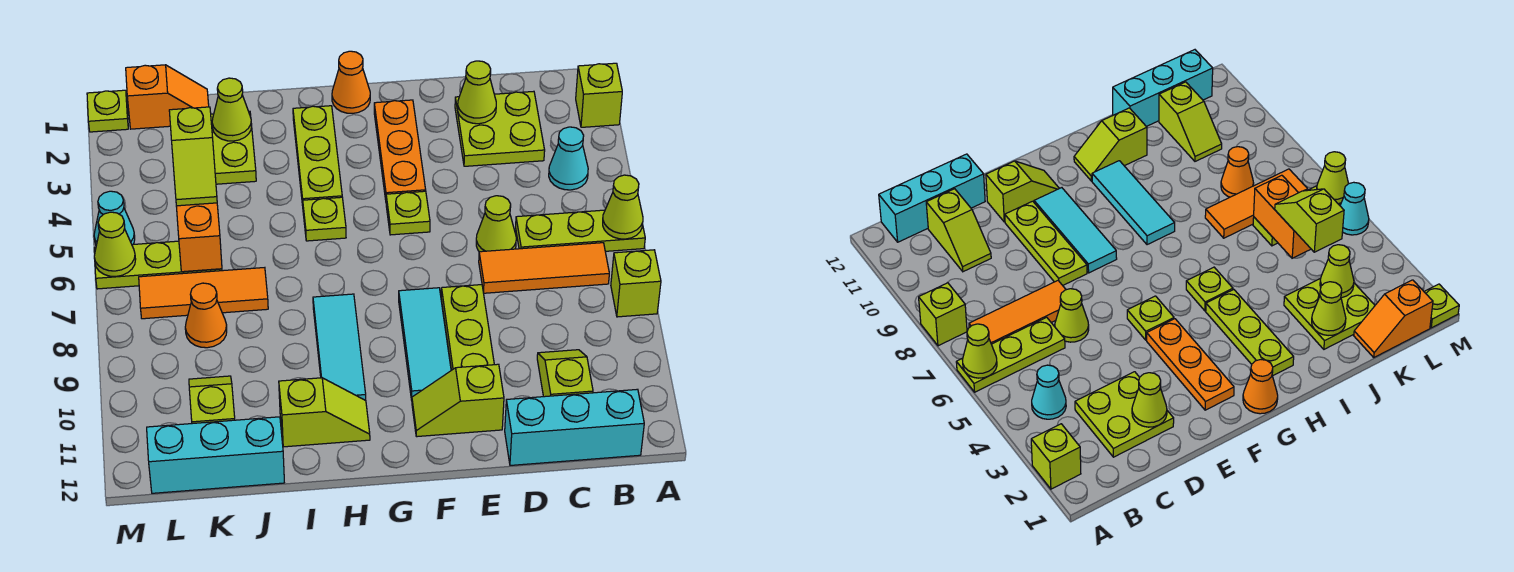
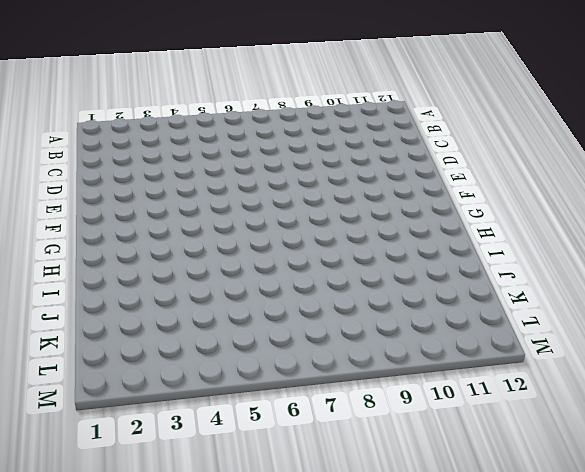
none -> lime brick A2 level 1
none -> lime plate A6:C6 level 1
none -> lime brick A8 level 1
none -> cyan cone B4 level 1

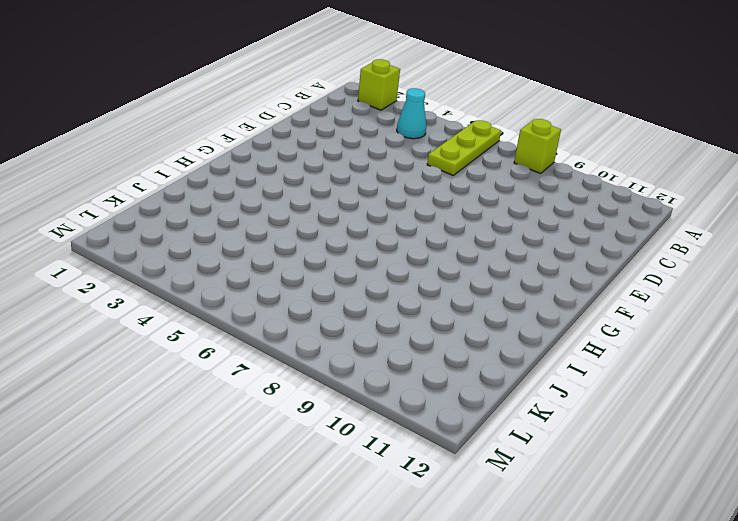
none -> orange tile B7:D7 level 1
none -> cyan brick B12:D12 level 1
none -> lime plate C2:D3 level 1
none -> lime slope C10:C11 level 1 top 11

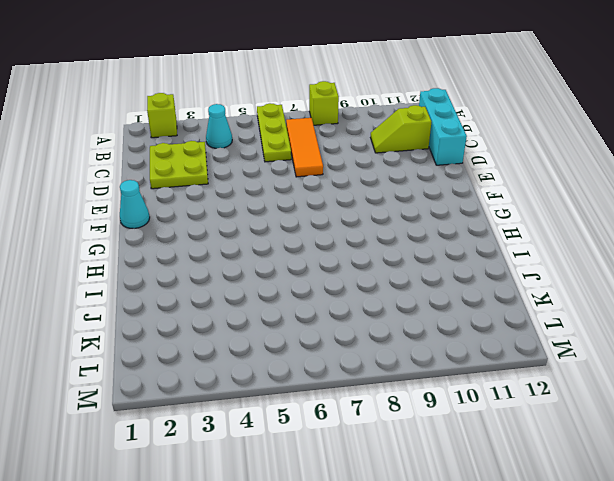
cyan cone F1 level 1 -> cyan cone M5 level 1
none -> lime cone D6 level 1
none -> lime plate E8:E10 level 1
none -> lime slope E11:F11 level 1 top E
none -> orange plate F2:F4 level 1

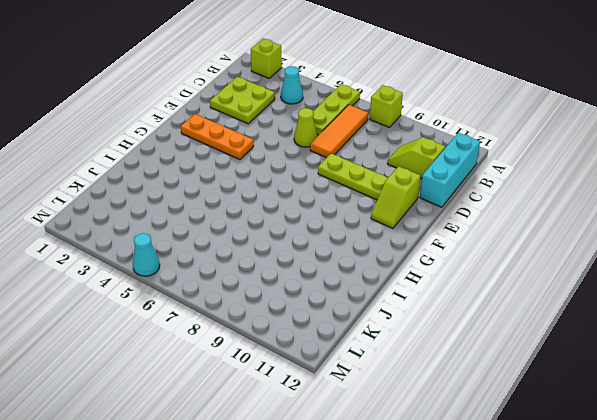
none -> lime plate F5 level 1
none -> cyan tile F8:F10 level 1
none -> orange cone G1 level 1
none -> lime plate H2:H4 level 1

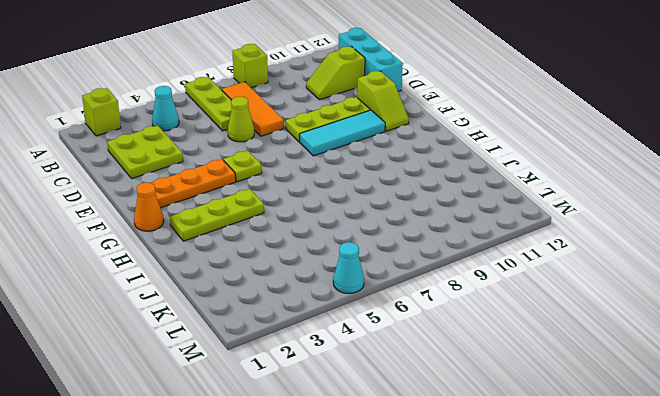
none -> lime plate H5 level 1
none -> cyan tile H8:H10 level 1
none -> lime slope H11:I11 level 1 top I
none -> lime plate J2:K3 level 1

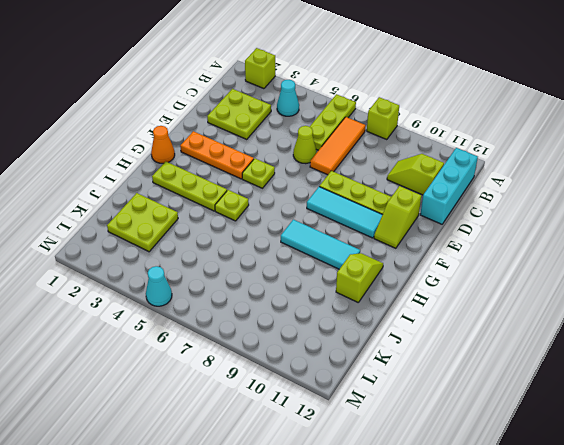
none -> orange tile J7:L7 level 1
none -> cyan brick J12:L12 level 1
none -> orange slope K1:L1 level 1 top L
none -> lime plate K6:M6 level 1

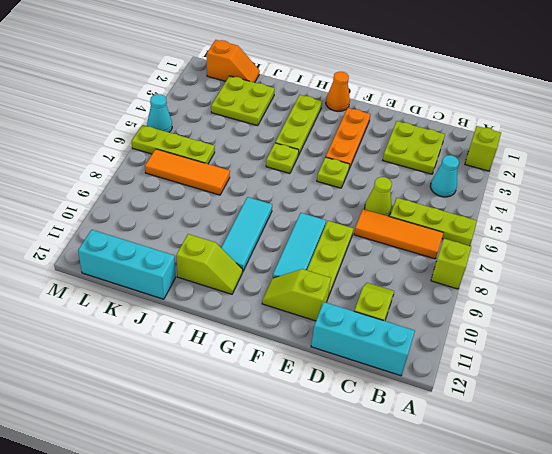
none -> orange cone K8 level 1
none -> lime slope K10:K11 level 1 top 11
none -> lime plate M1 level 1
none -> lime cone A6 level 2

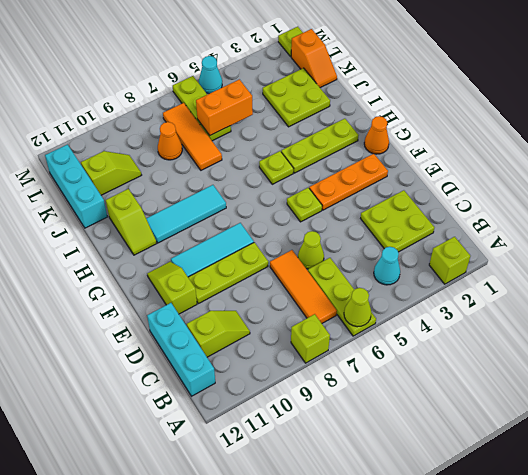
none -> lime cone D2 level 2
none -> lime cone J2 level 2
none -> lime cone K3 level 2
none -> lime cone M6 level 2

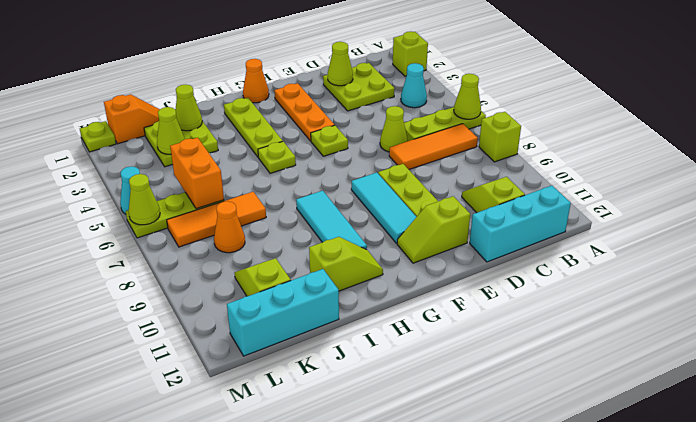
none -> lime slope K4:K5 level 3 top 4

